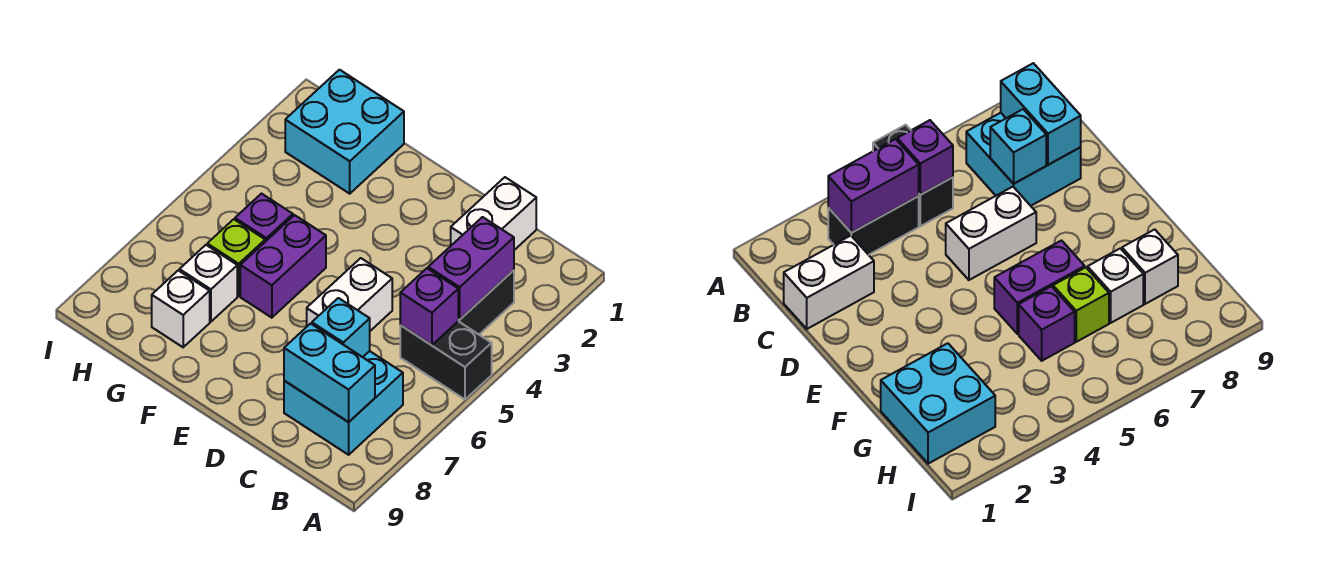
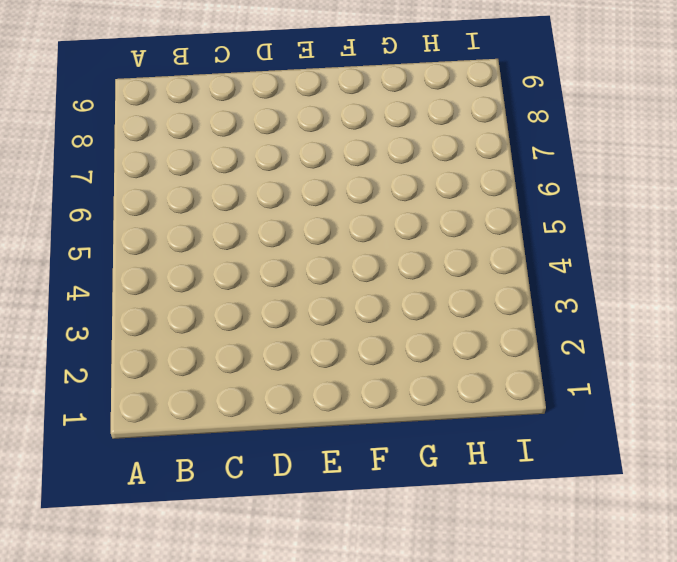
none -> black brick A5:B5 level 1
none -> black brick B3:B4 level 1
none -> cyan brick B7:C8 level 1

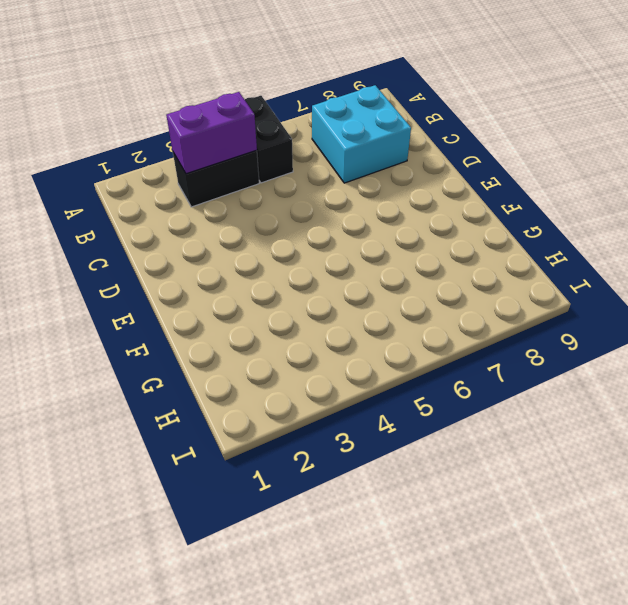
none -> white brick C1:C2 level 1
none -> white brick D5:D6 level 1
none -> purple brick F5:F6 level 1

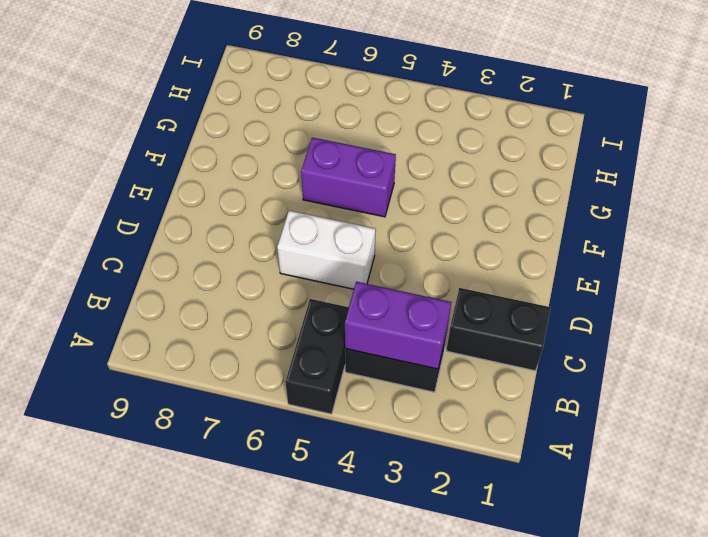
black brick C1:C2 level 1 -> white brick C1:C2 level 1
none -> cyan brick B7:C8 level 1
none -> cyan brick G1:H2 level 1
none -> purple brick G5 level 1

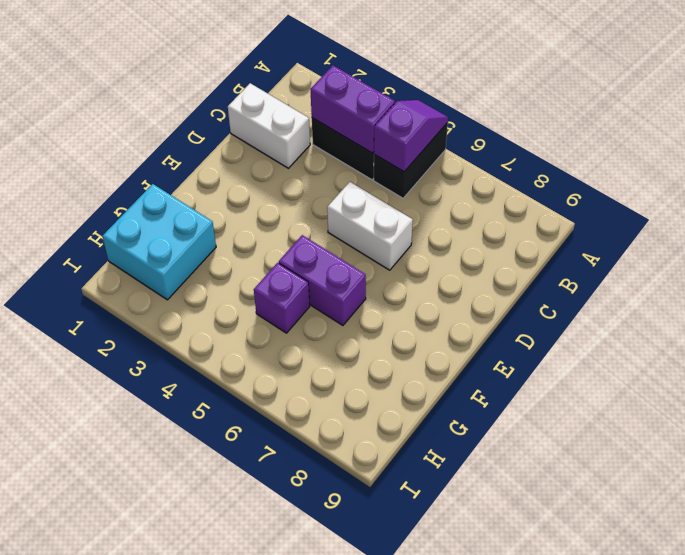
purple slope A5:B5 level 2 top B -> purple brick B5 level 2
none -> cyan brick B7:C8 level 1
none -> lime brick G6 level 1
none -> white brick G7 level 1

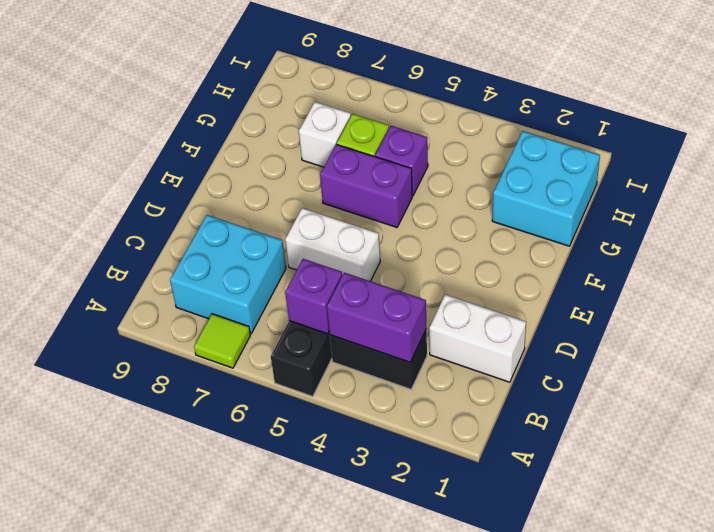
lime tile A7 level 1 -> none
none -> white brick G8 level 1
none -> cyan brick B8:C8 level 2
none -> cyan brick C7 level 2

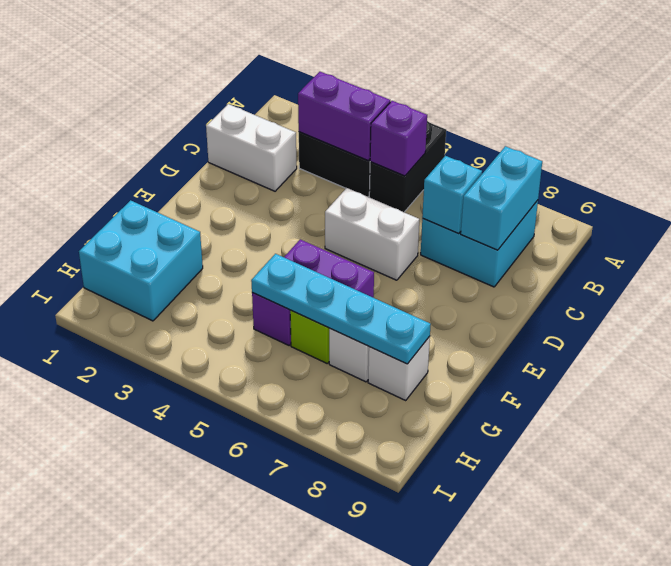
cyan plate G5:G8 level 2 -> none

